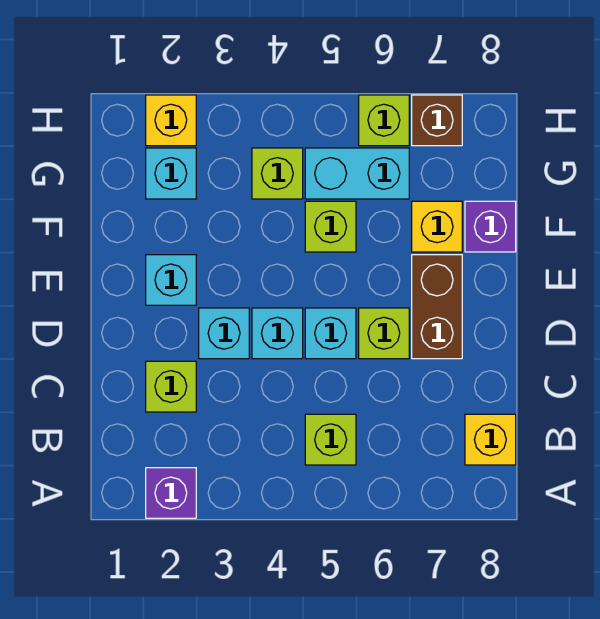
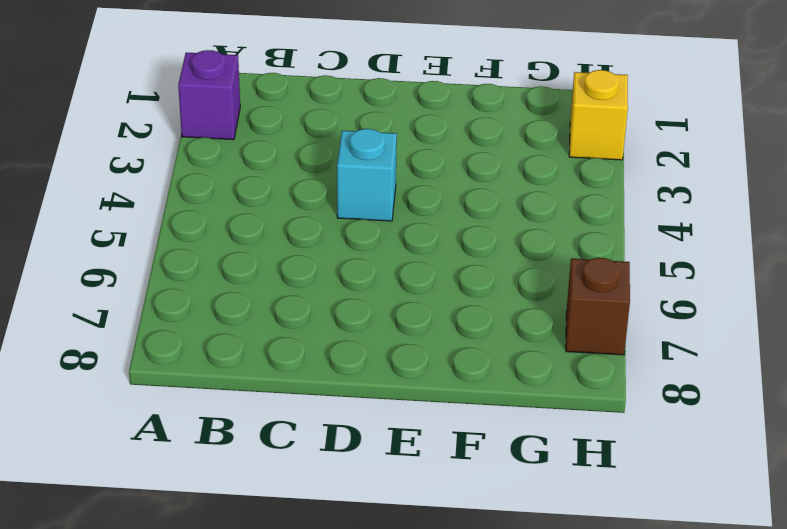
none -> lime brick B5 level 1
none -> yellow brick B8 level 1
none -> lime brick C2 level 1

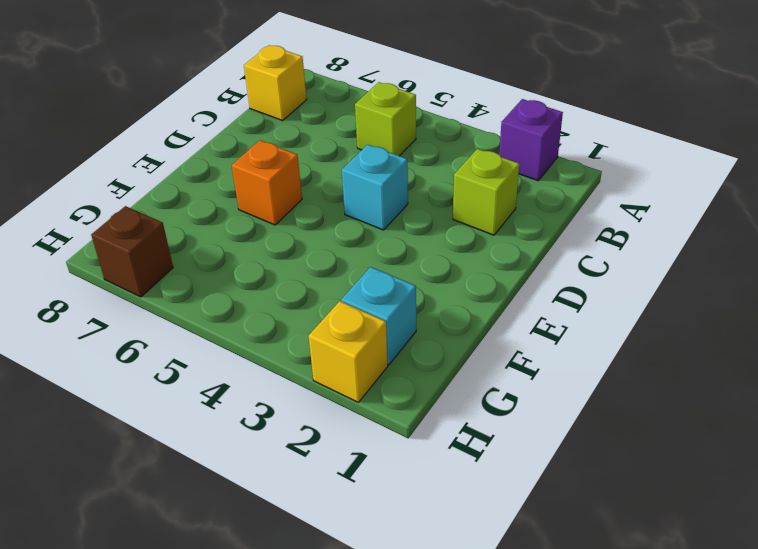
orange brick E6 level 1 -> none
none -> cyan brick D3 level 1
none -> cyan brick D5 level 1
none -> lime brick D6 level 1

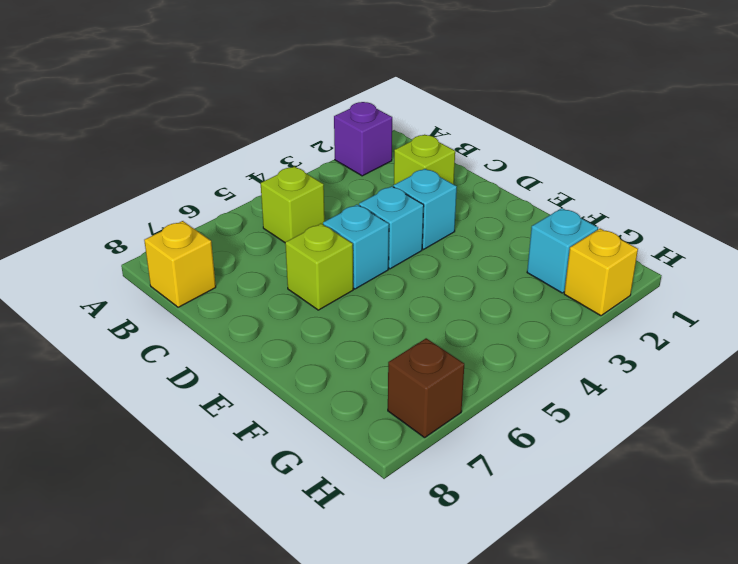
none -> brown brick D7:E7 level 1
none -> cyan brick E2 level 1
none -> lime brick F5 level 1

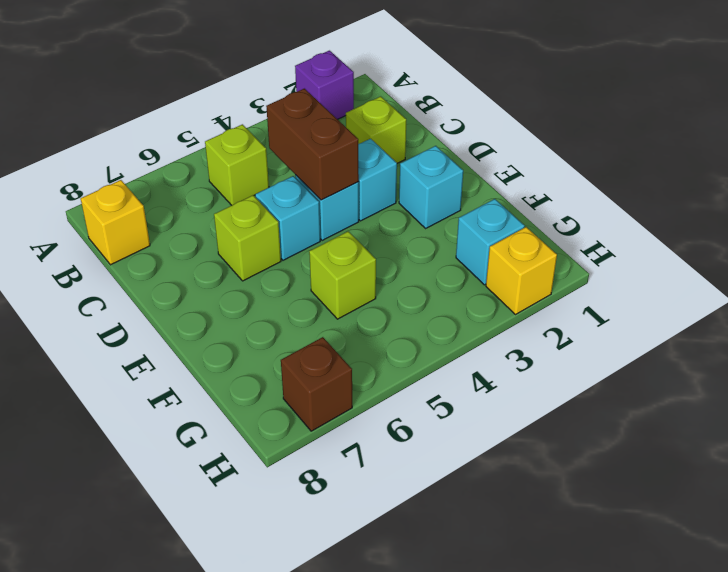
brown brick C4:D4 level 2 -> brown brick D7:E7 level 1
none -> yellow brick F7 level 1
none -> purple brick F8 level 1
none -> lime brick G4 level 1

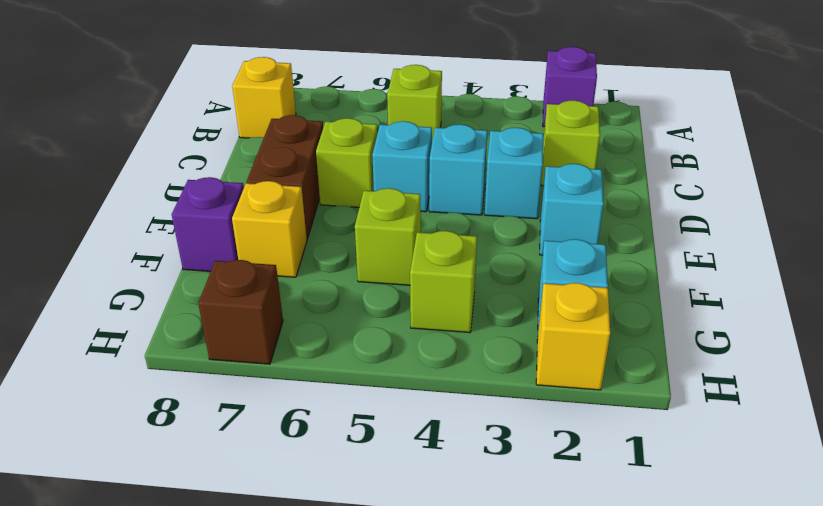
none -> cyan brick G5:G6 level 1
none -> lime brick H6 level 1

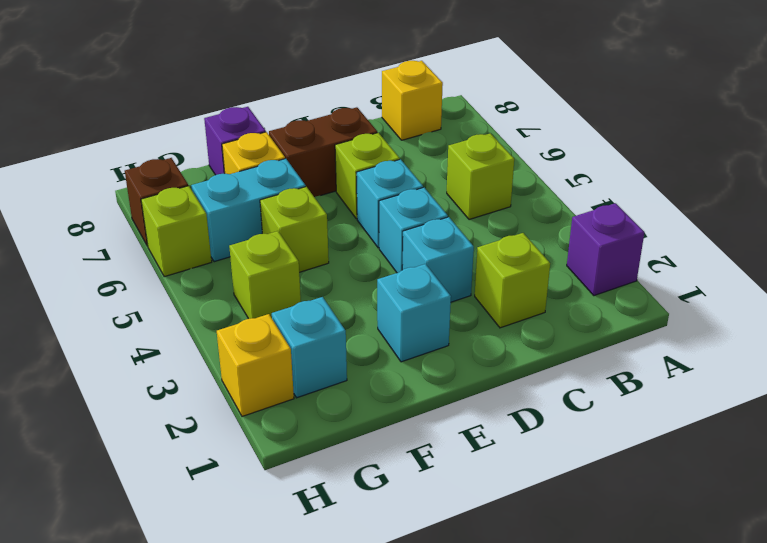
cyan brick F6:G6 level 1 -> cyan brick G5:G6 level 1

